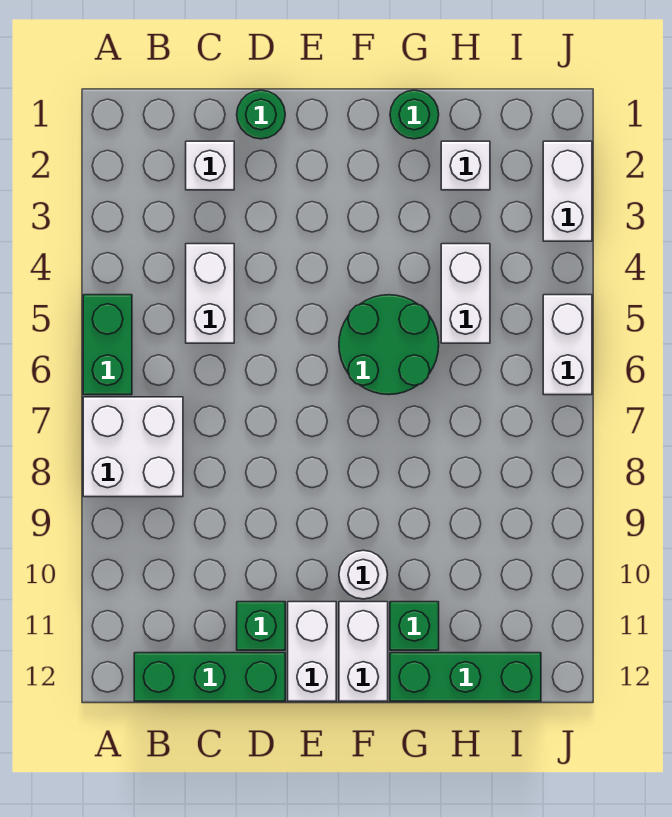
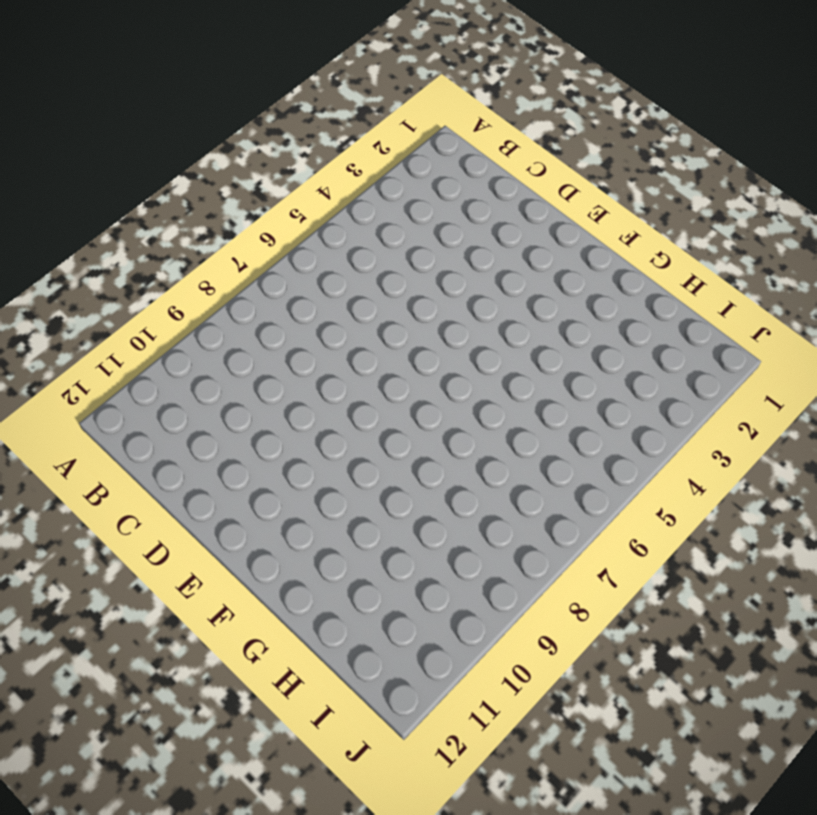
none -> green brick A5:A6 level 1
none -> white brick A7:B8 level 1
none -> green brick B12:D12 level 1

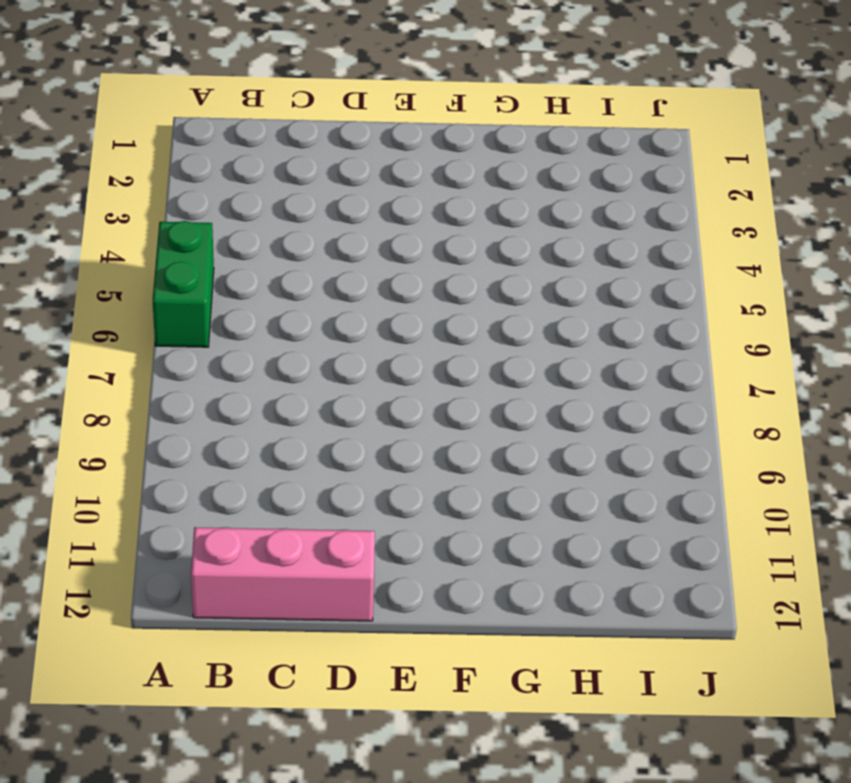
pink brick B12:D12 level 1 -> green brick B12:D12 level 1
none -> white brick A7:B8 level 1
none -> white brick C2 level 1
none -> white brick C4:C5 level 1

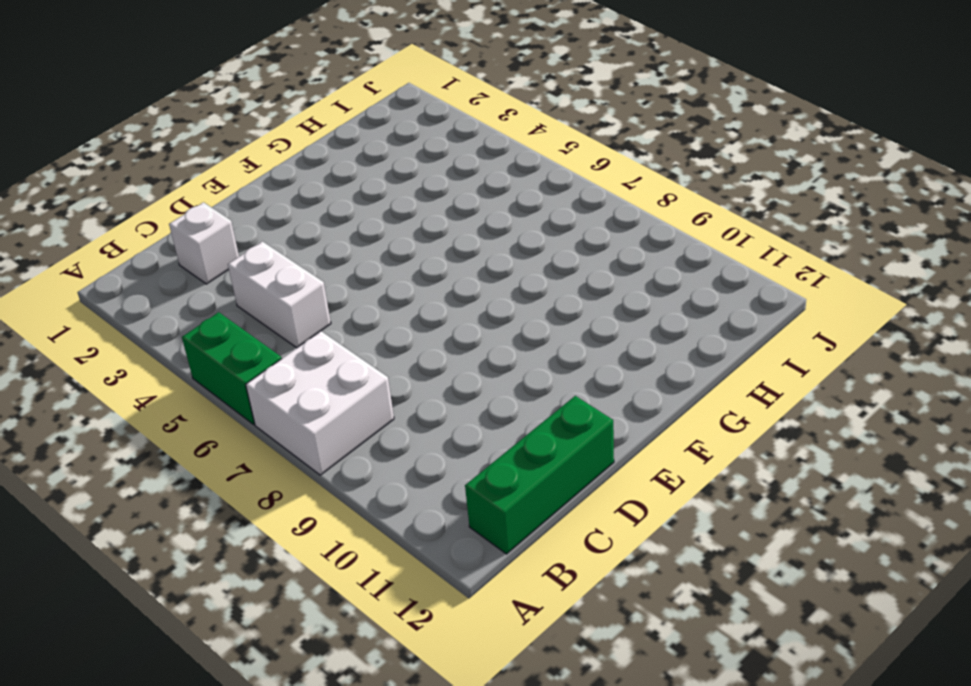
none -> green round brick D1 level 1
none -> green brick D11 level 1
none -> white brick E11:E12 level 1

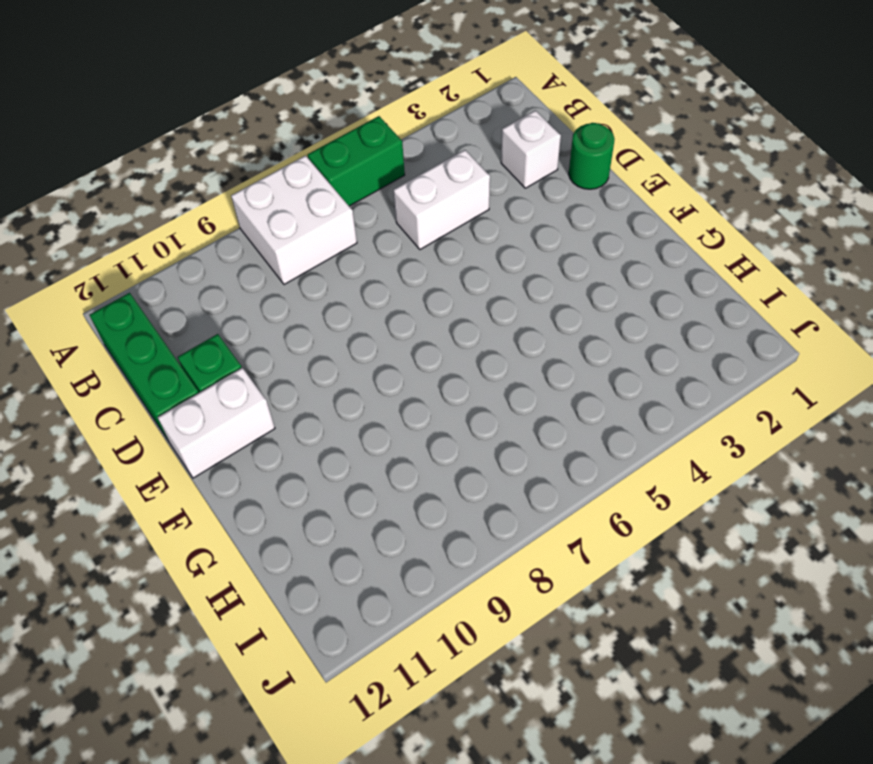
none -> green round brick F5:G6 level 1
none -> white round brick F10 level 1
none -> white brick F11:F12 level 1

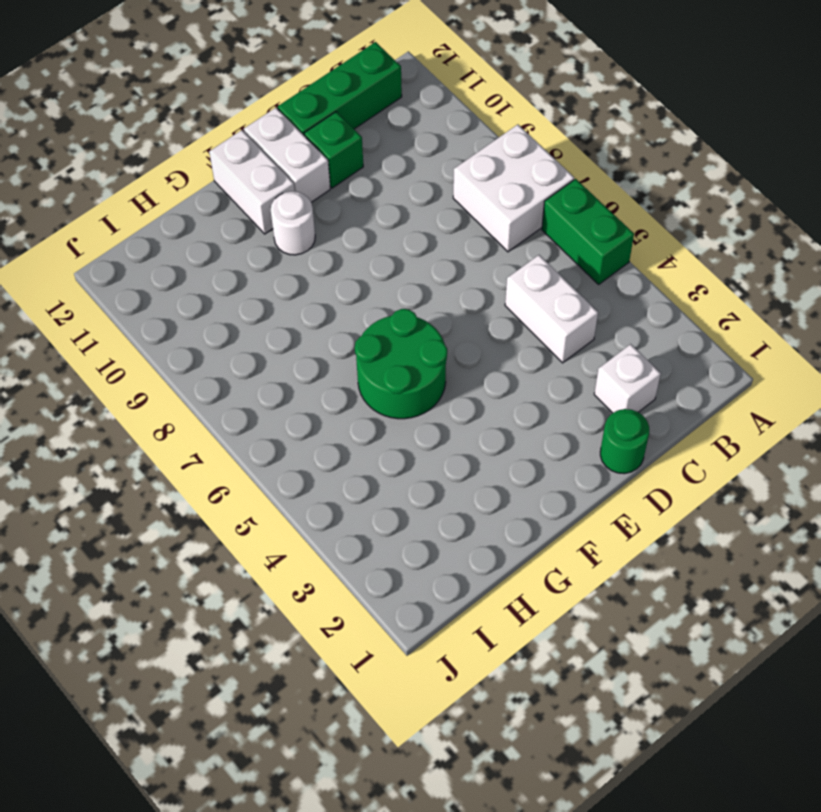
none -> green round brick G1 level 1
none -> green brick G11 level 1
none -> green brick G12:I12 level 1

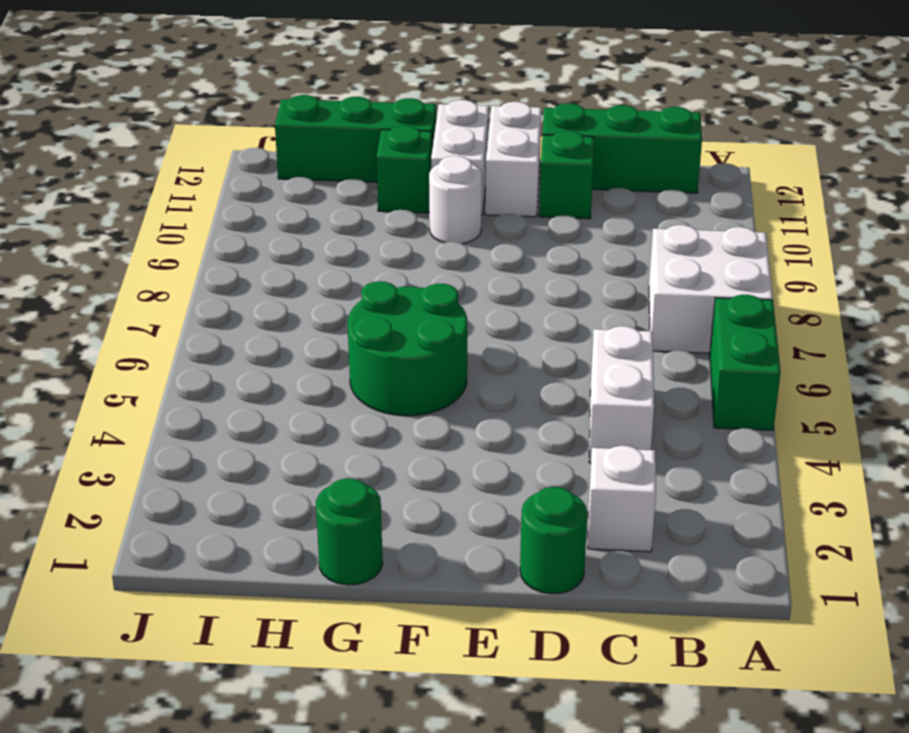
none -> white brick H2 level 1
none -> white brick H4:H5 level 1
none -> white brick J2:J3 level 1

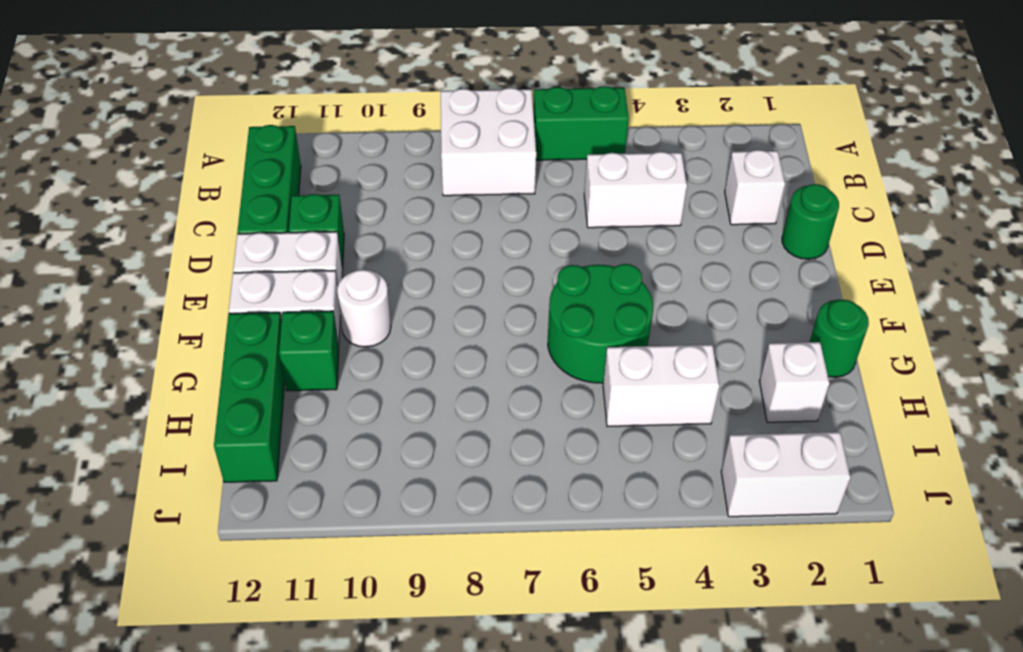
none -> white brick J5:J6 level 1

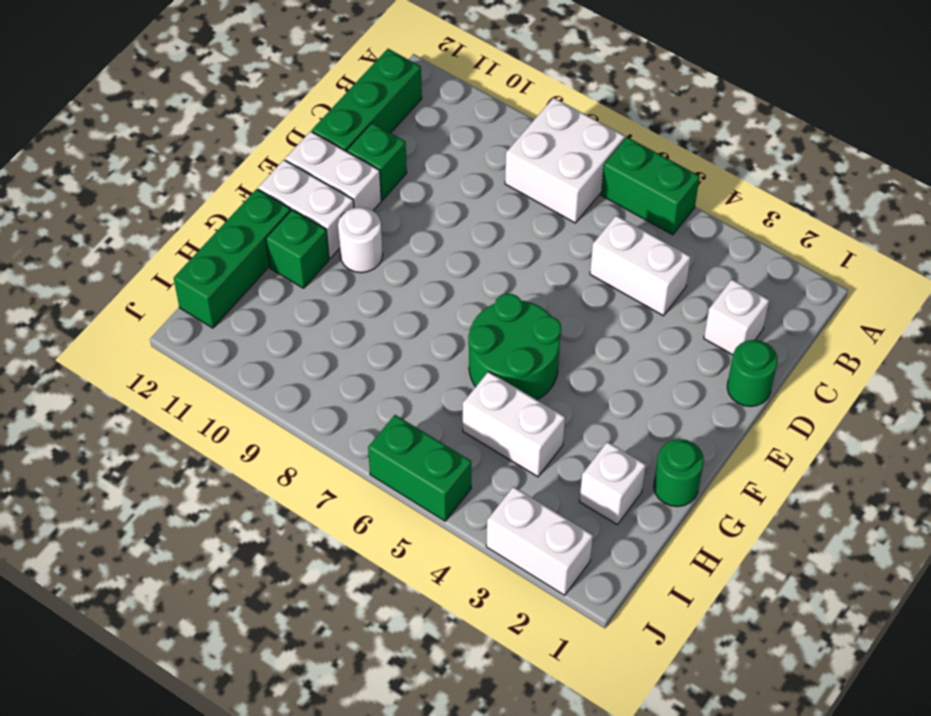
green brick J5:J6 level 1 -> white brick J5:J6 level 1

